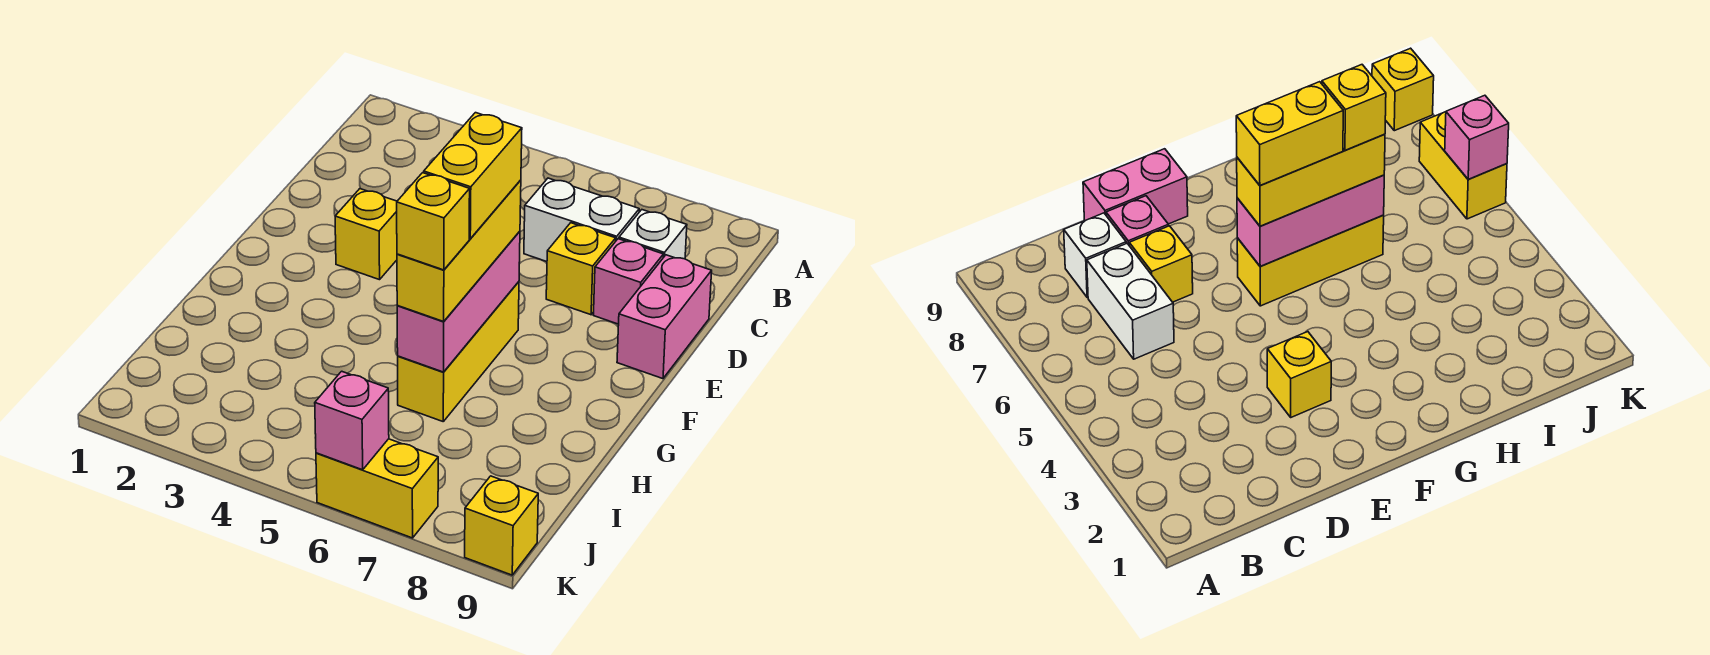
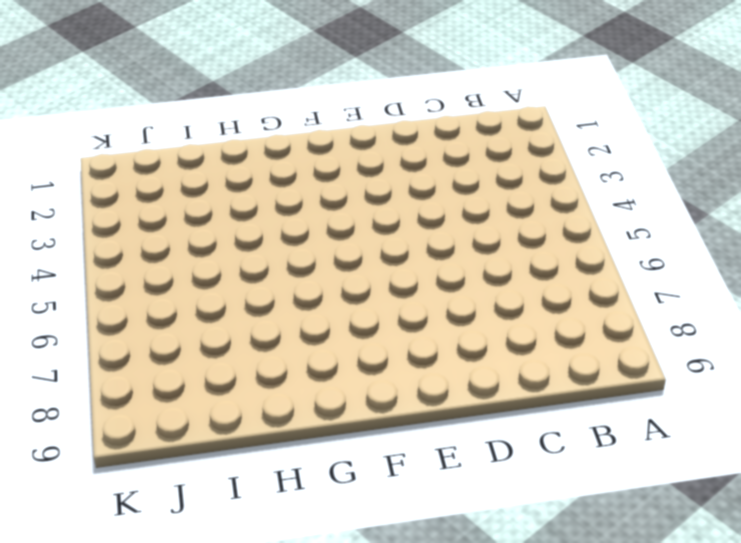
none -> white brick C6:C7 level 1
none -> white brick C8 level 1
none -> yellow brick D7 level 1

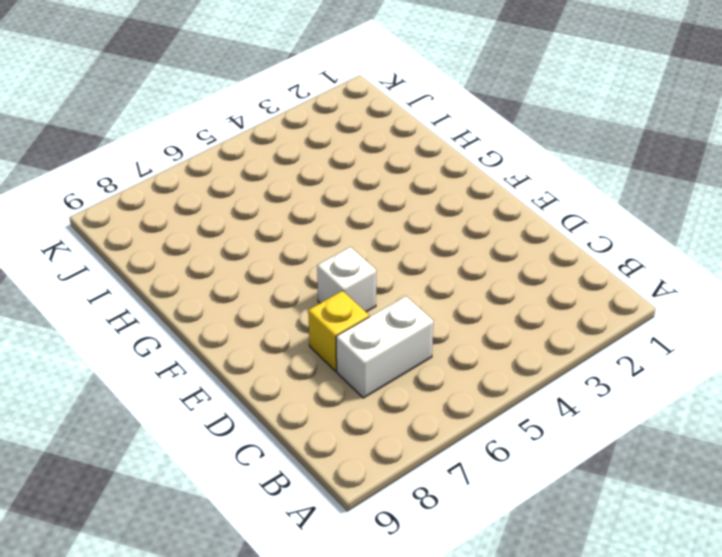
white brick E6 level 1 -> white brick C8 level 1
none -> pink brick D8 level 1
none -> pink brick D9:E9 level 1
none -> yellow brick E3 level 1

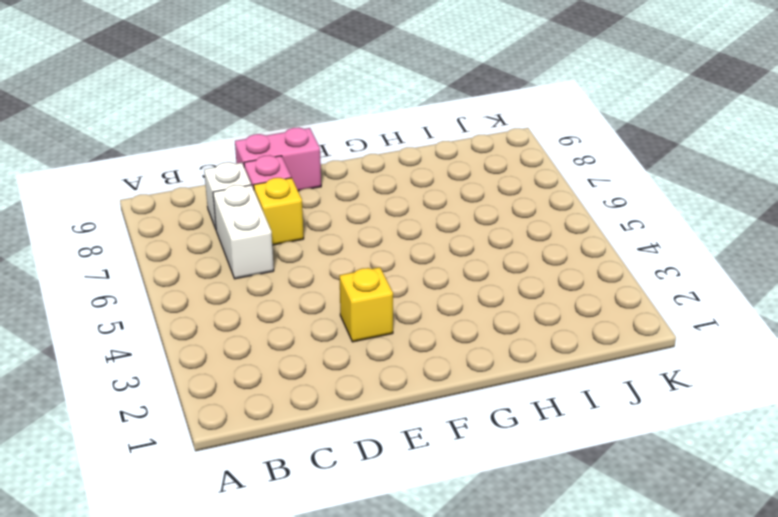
none -> yellow brick F6:H6 level 1
none -> yellow brick K6:K7 level 1
none -> yellow brick K9 level 1

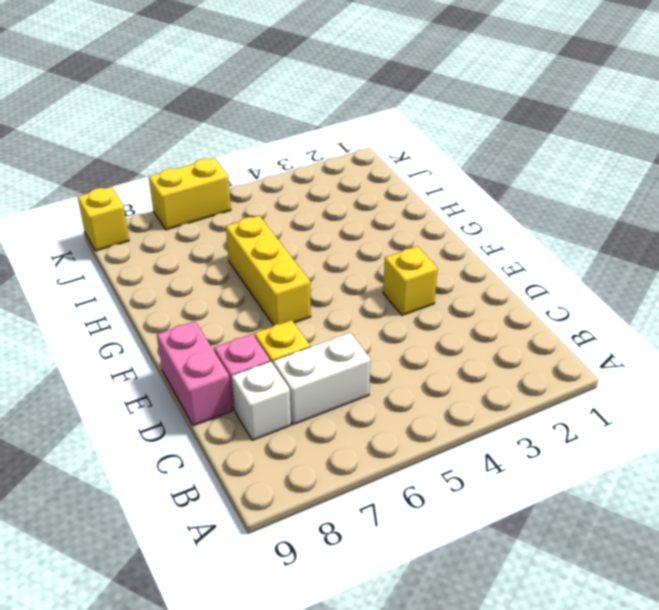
none -> pink brick F6:H6 level 2
none -> pink brick K6 level 2
none -> yellow brick F6:H6 level 3

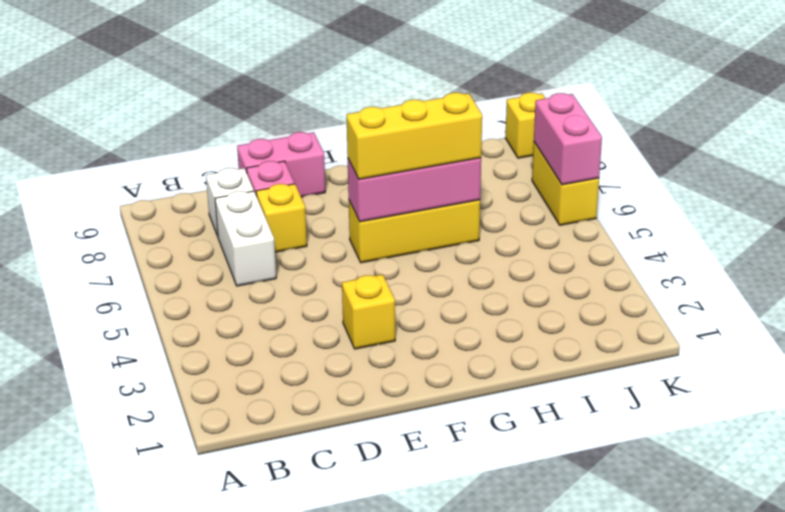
pink brick K6:K7 level 2 -> pink brick K6 level 2
none -> yellow brick F6:G6 level 4
none -> yellow brick H6 level 4

